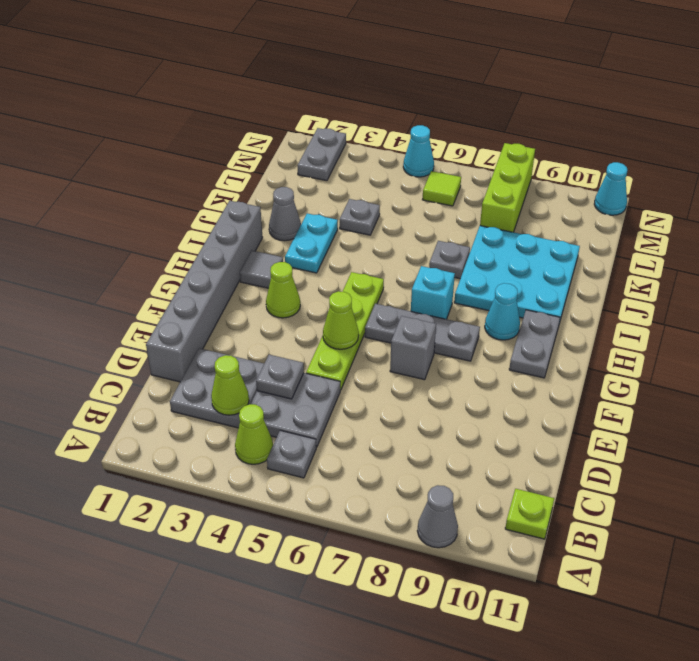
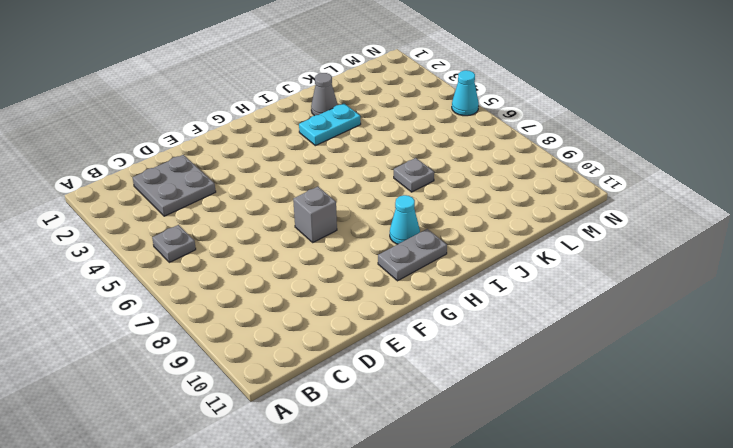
none -> grey cone A9 level 1
none -> lime cone B4 level 1
none -> lime plate B11 level 1

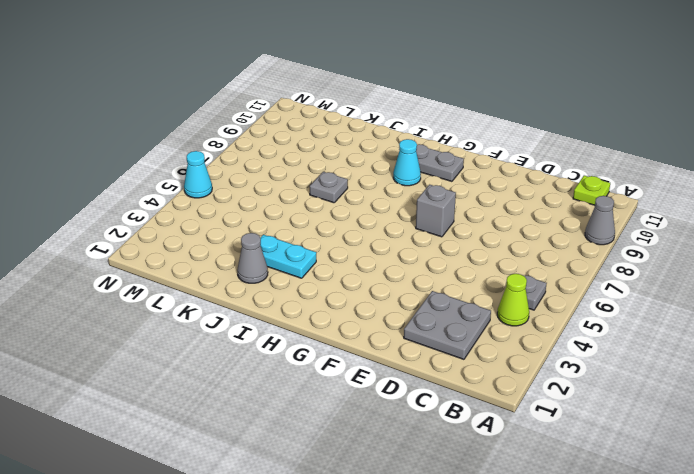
none -> grey plate C4:D5 level 1
none -> grey brick D1:I1 level 1
none -> lime plate E5:H5 level 1

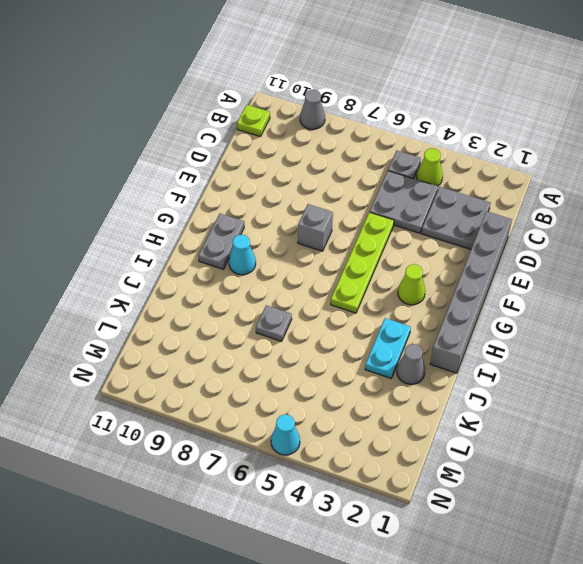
none -> grey plate G6:G8 level 1
none -> grey tile H2 level 1
none -> cyan brick H7 level 1

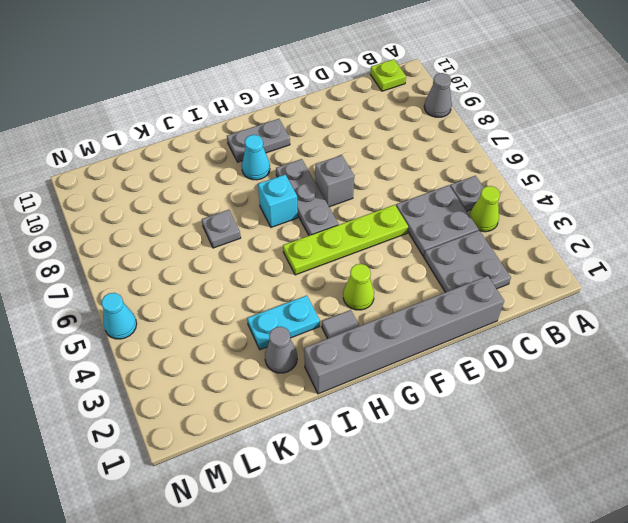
none -> cyan plate I8:K10 level 1
none -> grey plate K4 level 1
none -> lime brick L8:N8 level 1

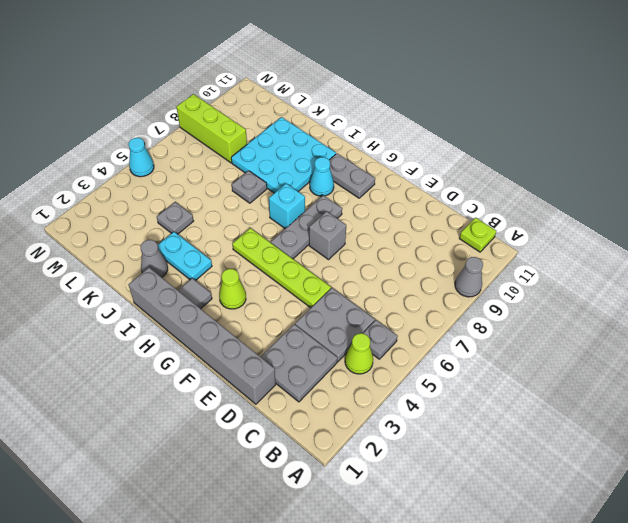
none -> grey plate M2:N2 level 1
none -> lime tile M6 level 1
none -> cyan cone N11 level 1

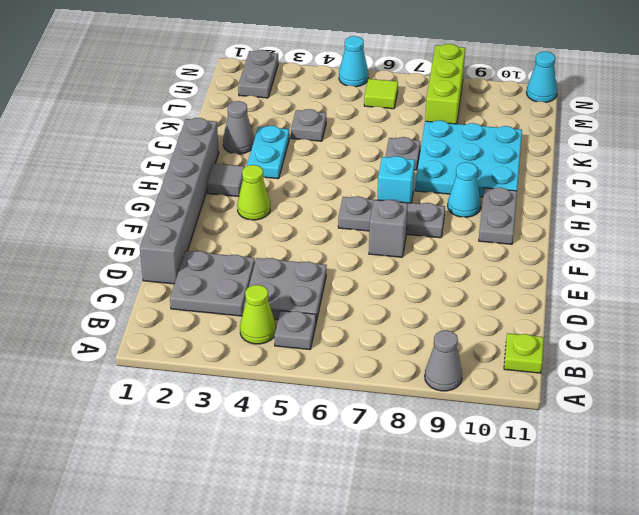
none -> lime plate E5:H5 level 1
none -> lime cone C3 level 2
none -> grey plate D4 level 2

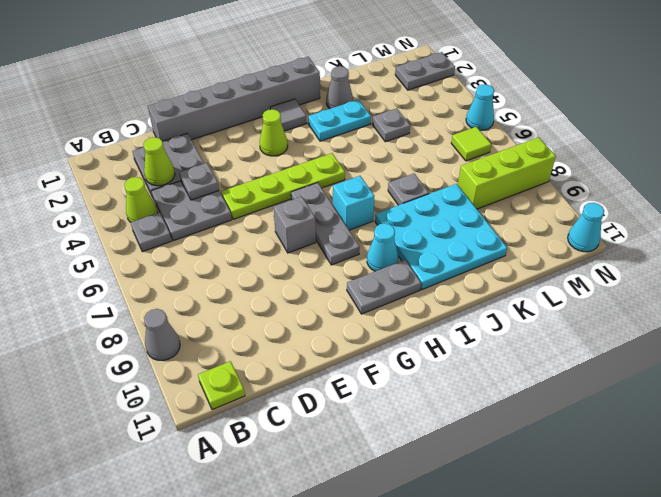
none -> lime cone F5 level 2

